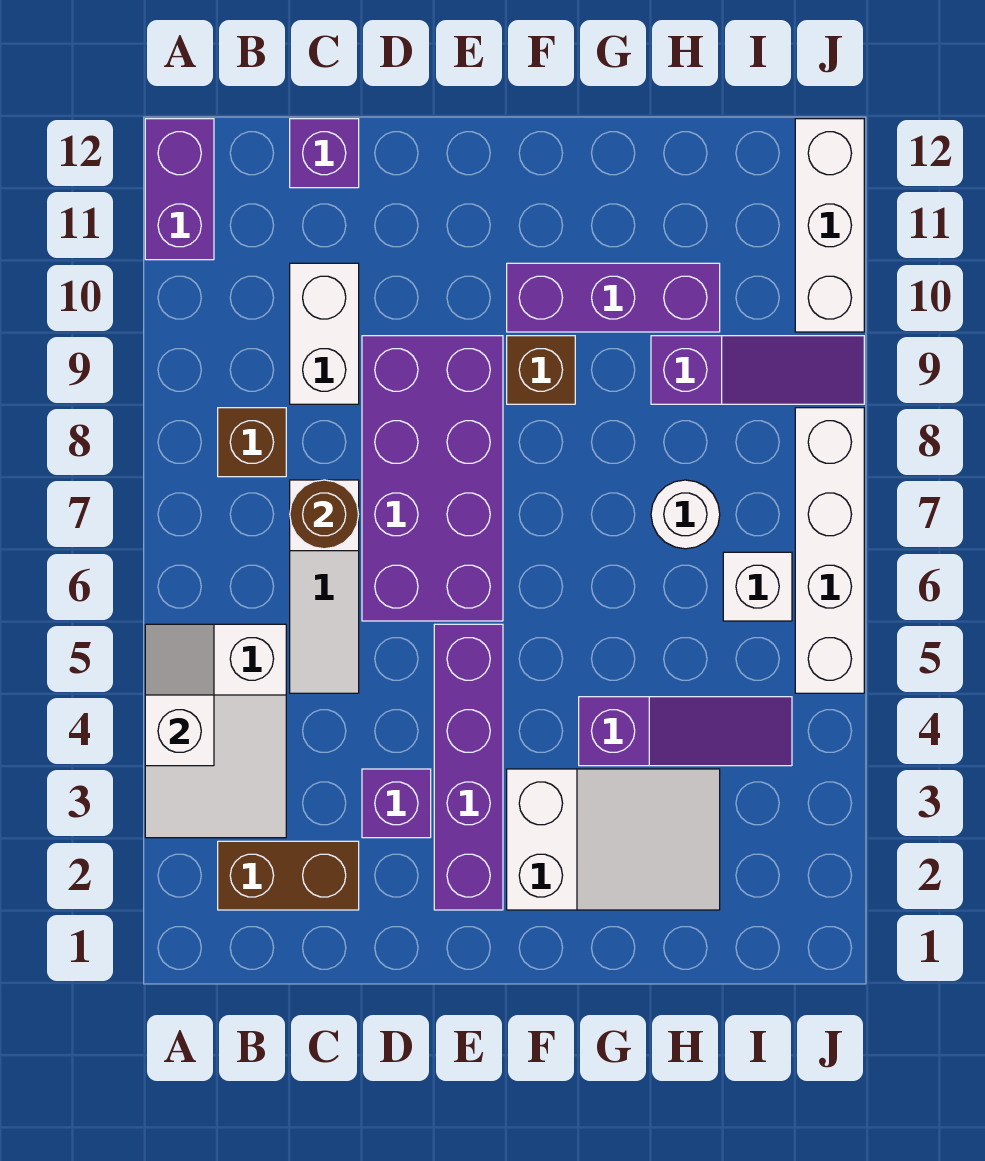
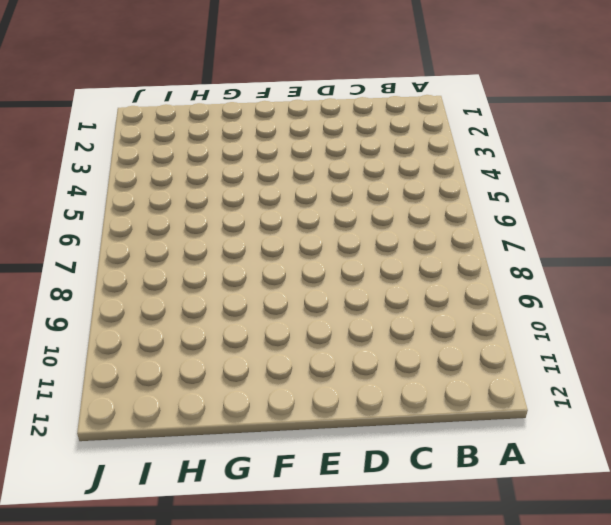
none -> white slope A3:B5 level 1 top 5
none -> purple brick A11:A12 level 1
none -> brown brick B2:C2 level 1

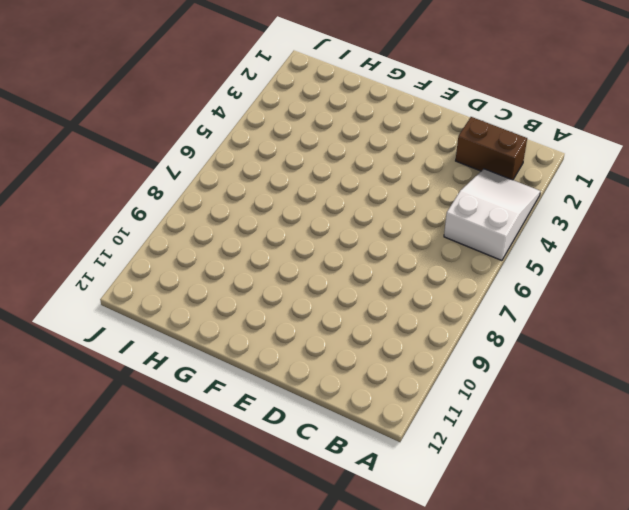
none -> purple brick A11:A12 level 1
none -> brown brick B8 level 1
none -> white slope C5:C7 level 1 top 7

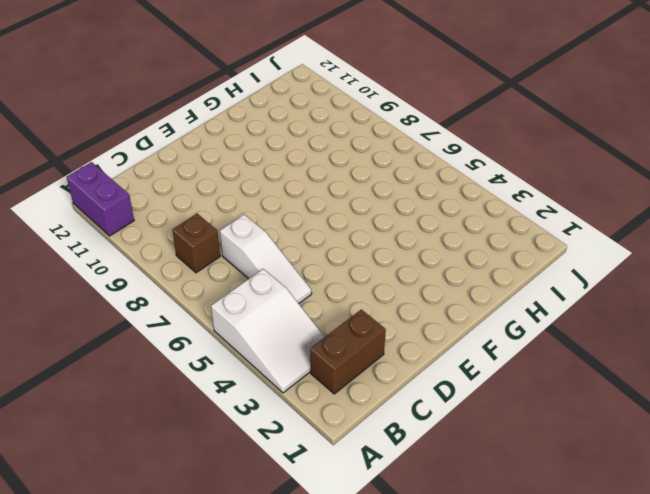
none -> white brick C9:C10 level 1
none -> purple brick C12 level 1
none -> purple brick D3 level 1

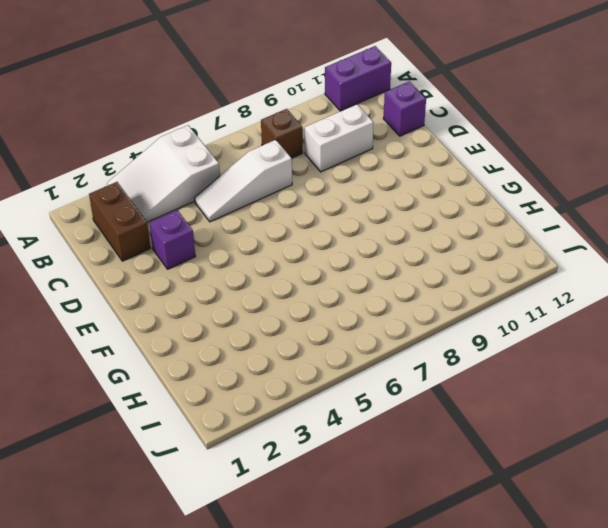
none -> purple brick D6:E9 level 1
none -> purple brick E2:E5 level 1
none -> white slope F2:H3 level 1 top F

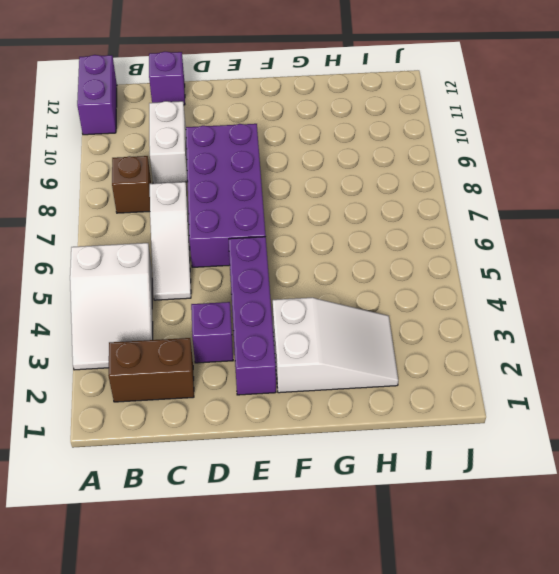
none -> brown brick F9 level 1
none -> purple brick F10:H10 level 1
none -> purple slope G4:I4 level 1 top G

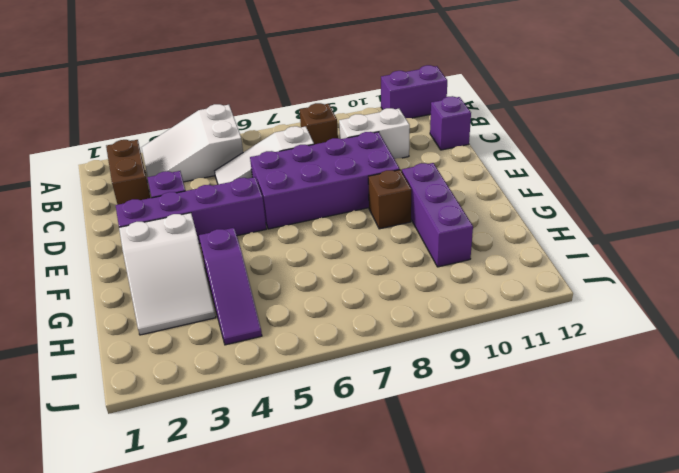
none -> white round brick H7 level 1
none -> purple slope H9:J9 level 1 top H
none -> white brick I6 level 1

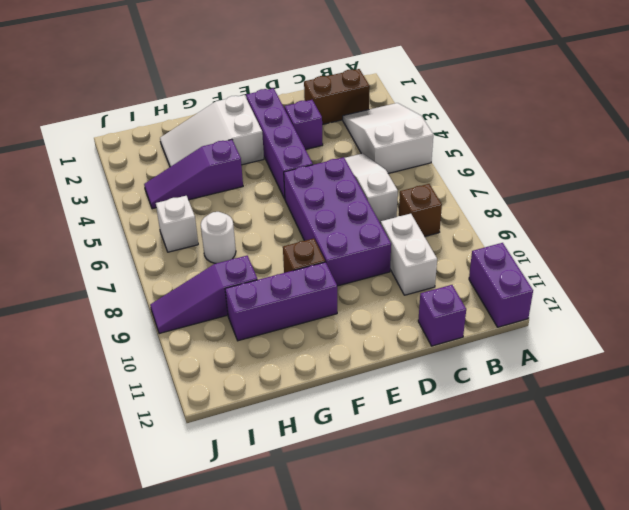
none -> white brick J5:J8 level 1
none -> white brick J10:J12 level 1
none -> white slope A4:A5 level 2 top 4

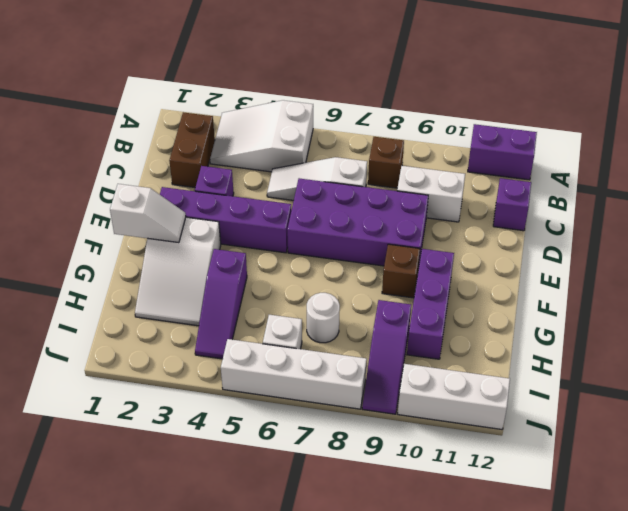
white slope F1:F2 level 2 top 1 -> white slope A4:A5 level 2 top 4
none -> brown round brick C7 level 2

